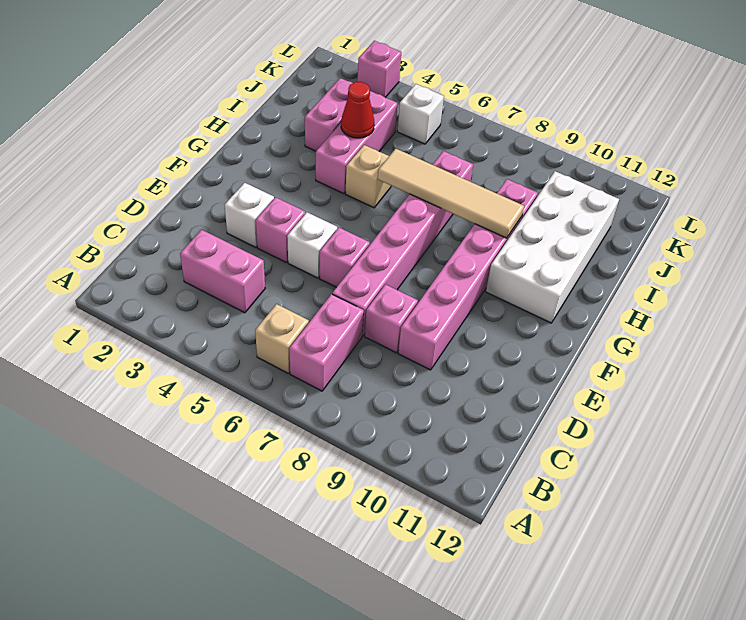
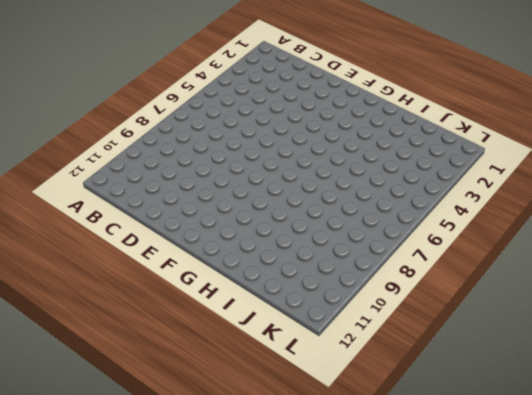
none -> tan brick B6 level 1
none -> pink brick B7:C7 level 1
none -> pink brick C3:C4 level 1

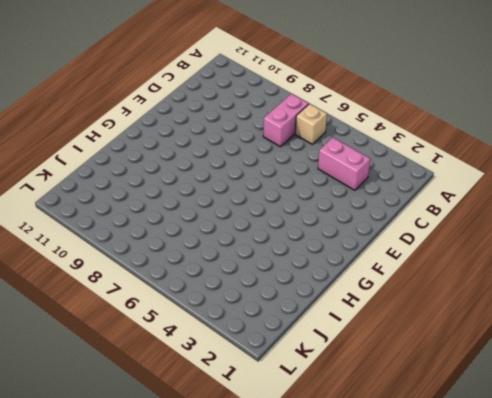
none -> pink brick D7:I7 level 1
none -> pink brick D8 level 1
none -> pink brick D9:I9 level 1

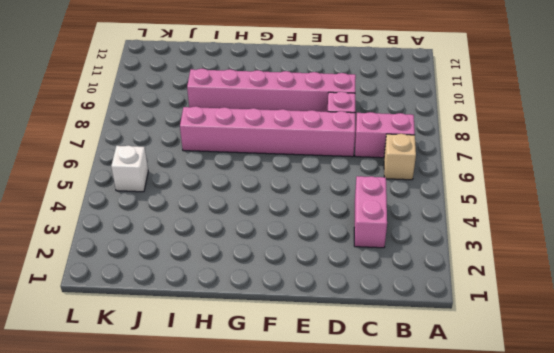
none -> white brick E3 level 1
none -> pink brick E4 level 1
none -> white brick E5 level 1

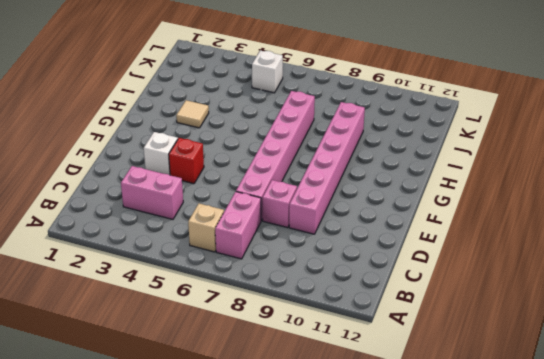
red brick E4 level 1 -> pink brick E4 level 1
tan tile H3 level 1 -> none
none -> white brick E5 level 1
none -> pink brick E6 level 1
none -> white brick G10:J11 level 1

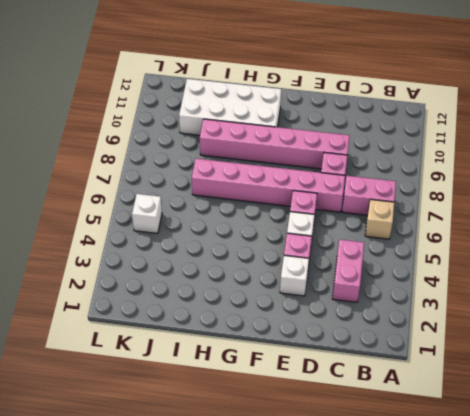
none -> pink brick H4:J4 level 1
none -> tan brick H5 level 1
none -> pink brick I3:J3 level 1

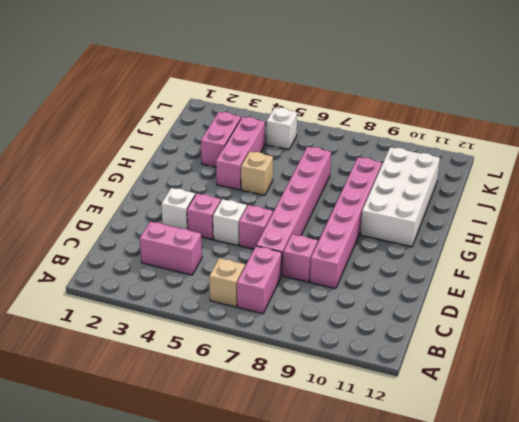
none -> pink brick L3 level 1
none -> tan tile H6:H9 level 2
none -> red cone I4 level 2

